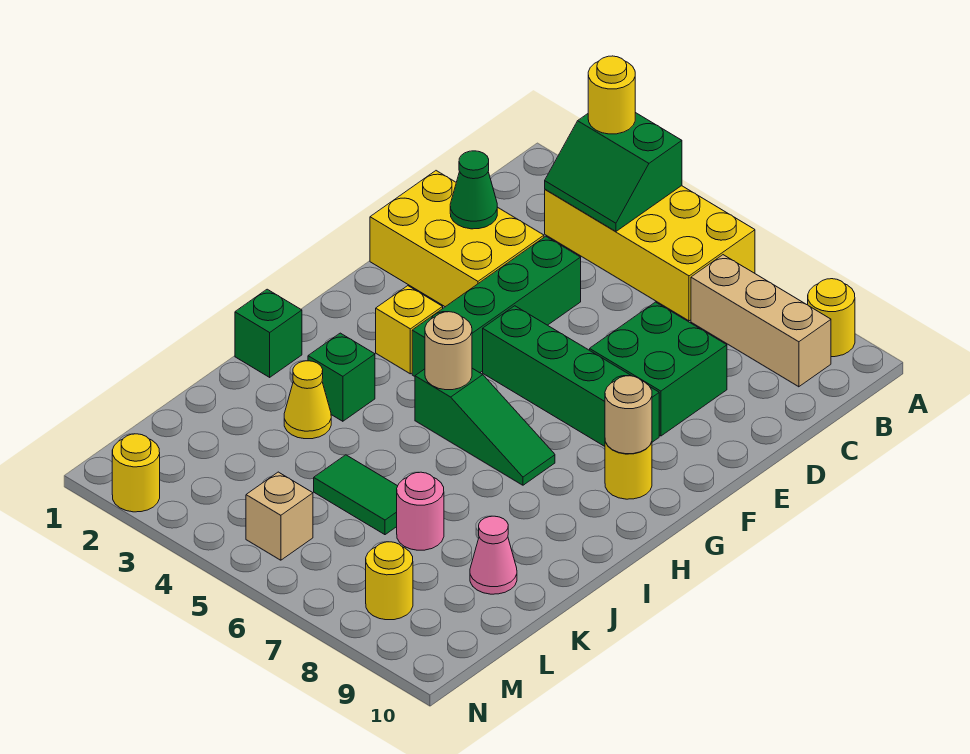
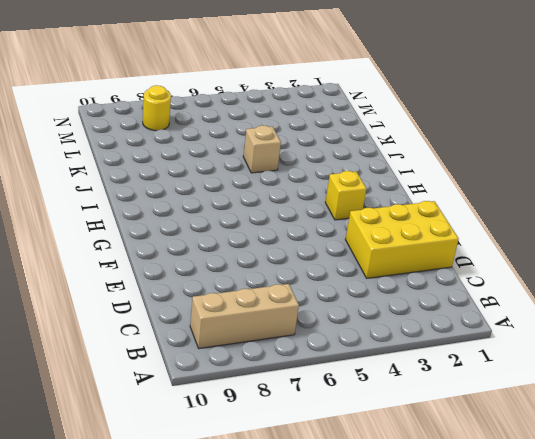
tan brick J5 level 1 -> tan brick M5 level 1
none -> yellow brick A3:B6 level 1
none -> yellow round brick A9 level 1
none -> green brick D4:G4 level 1

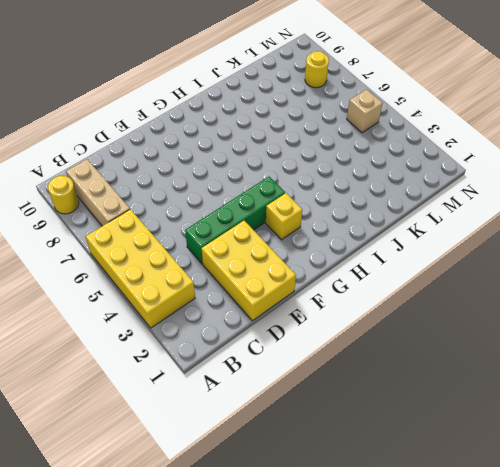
none -> green brick D7:E8 level 1
none -> green brick F5:F8 level 1
none -> yellow round brick G9 level 1

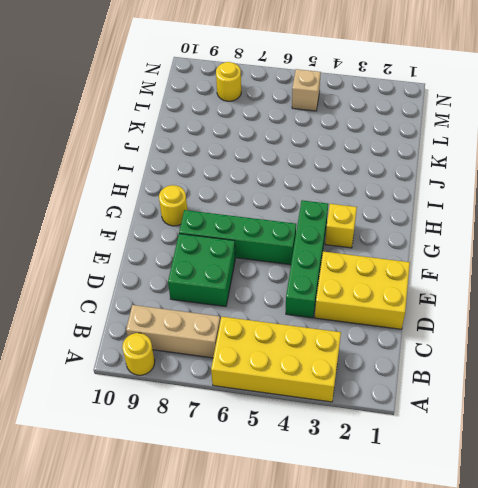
none -> green slope H5:H7 level 1 top 5
none -> green brick I1 level 1
none -> green brick I3 level 1

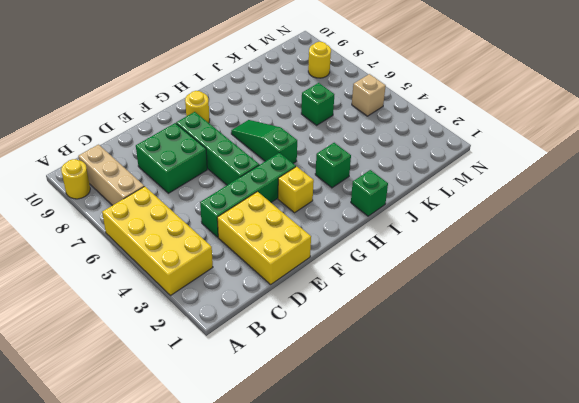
green brick K6 level 1 -> green tile K5:K6 level 1
none -> yellow cone J3 level 1
none -> pink round brick K7 level 1
none -> pink cone K9 level 1

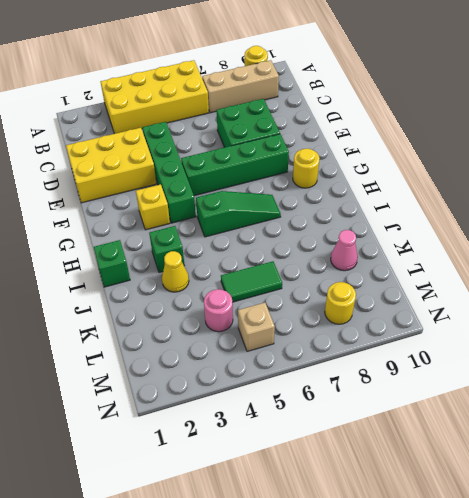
pink round brick L4 level 1 -> pink round brick K7 level 1
none -> yellow round brick N2 level 1
none -> green slope A3:B4 level 2 top A
none -> green cone D2 level 2

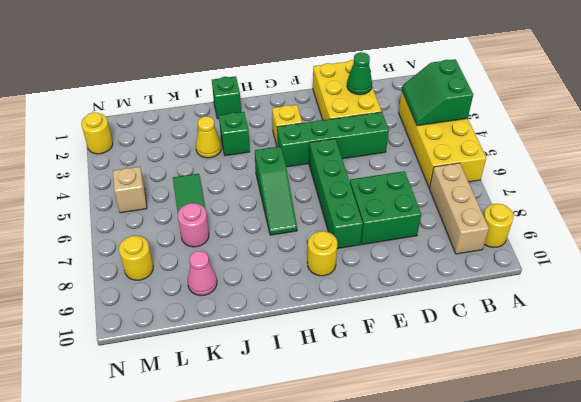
none -> tan round brick G9 level 2
none -> tan round brick H5 level 2
none -> yellow round brick A3 level 3

